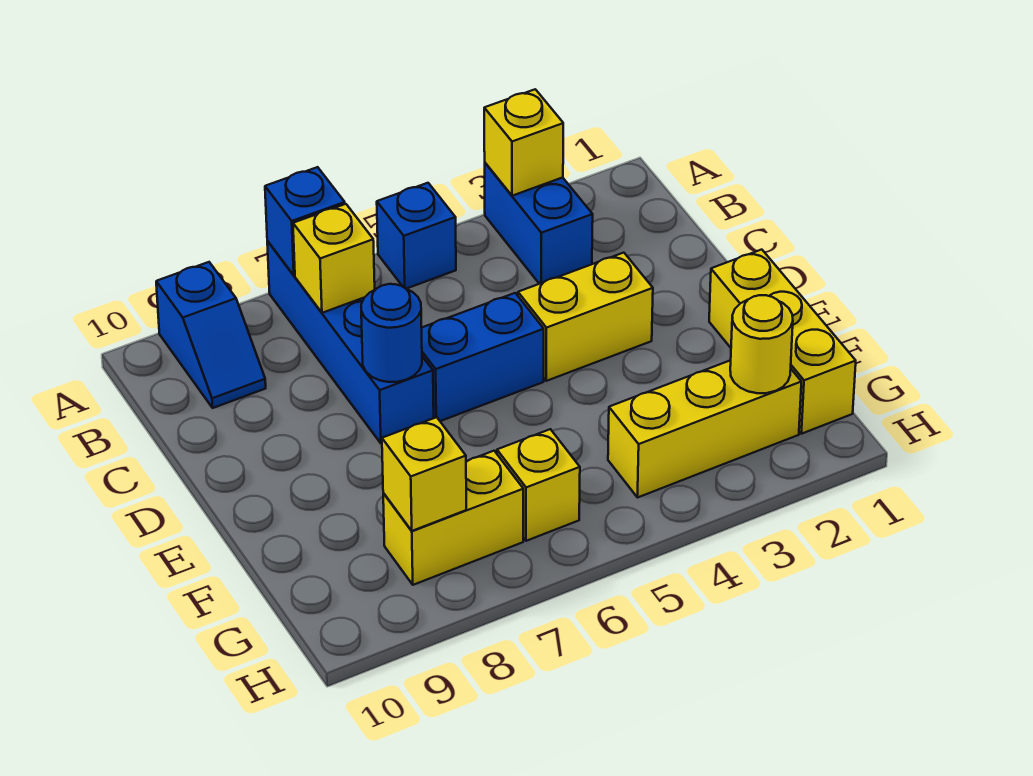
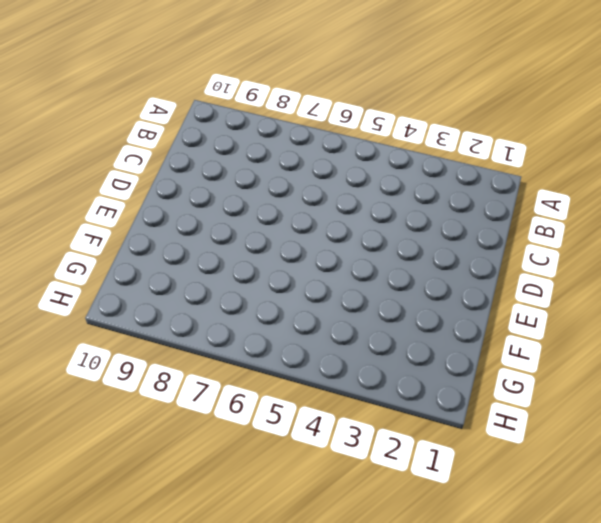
none -> blue brick A3:B3 level 1
none -> blue brick A5 level 1
none -> blue brick A7:D7 level 1

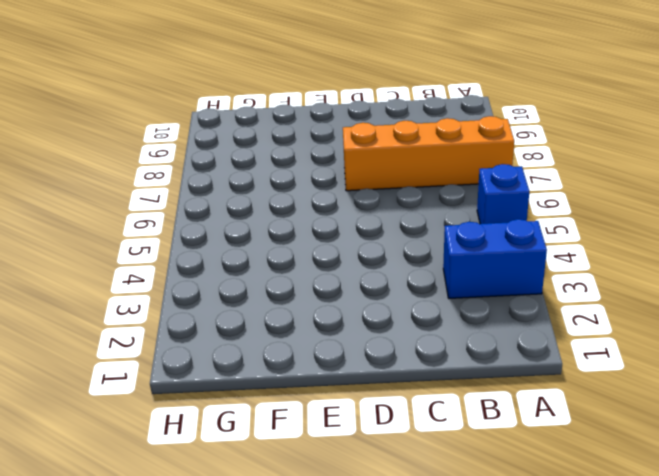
orange brick A7:D7 level 1 -> blue brick A7:D7 level 1
none -> blue slope A9:B9 level 1 top A
none -> yellow brick D3:D4 level 1
none -> blue brick D5:D6 level 1

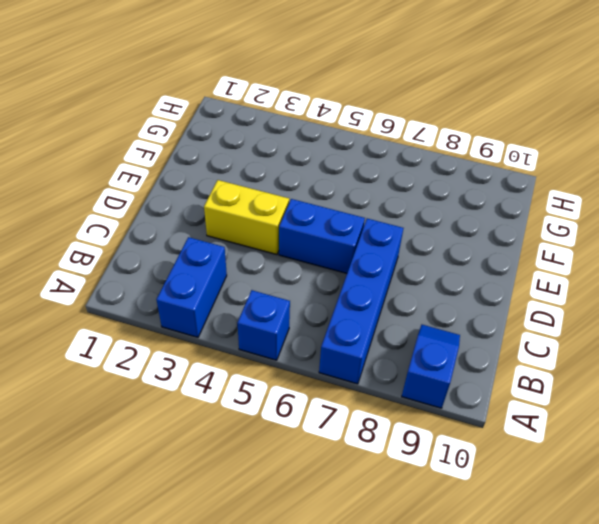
none -> yellow brick E1:G1 level 1
none -> yellow brick G2:G4 level 1
none -> yellow brick G6 level 1

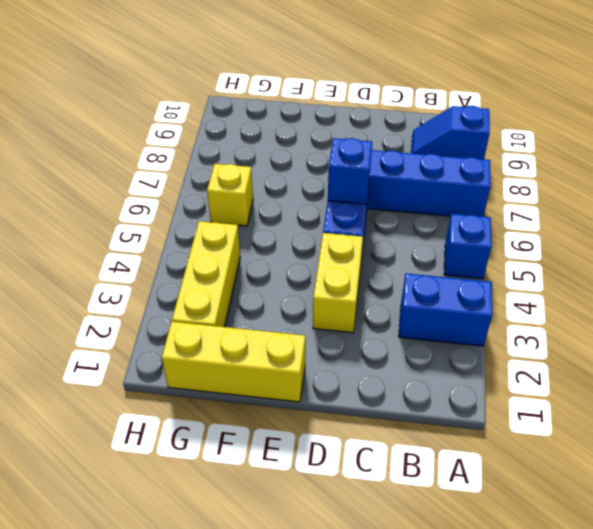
blue brick D6 level 2 -> blue brick A7 level 2
none -> yellow brick G7:G8 level 1
none -> yellow brick A3 level 2
none -> yellow brick B7 level 2

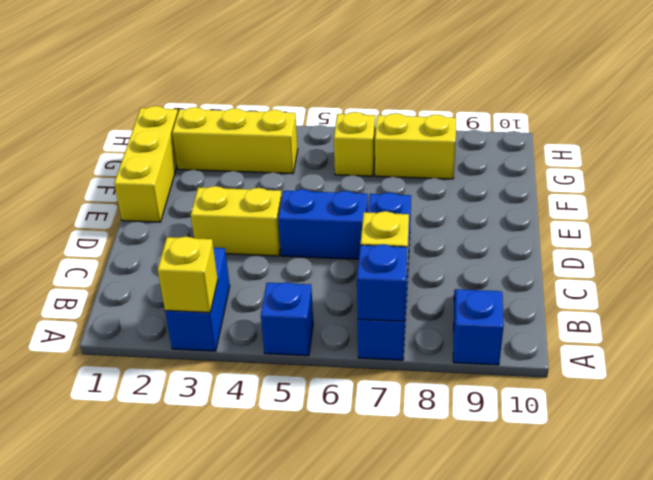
none -> blue round brick D7 level 2
none -> yellow round brick G2 level 2
none -> yellow brick G8 level 2

